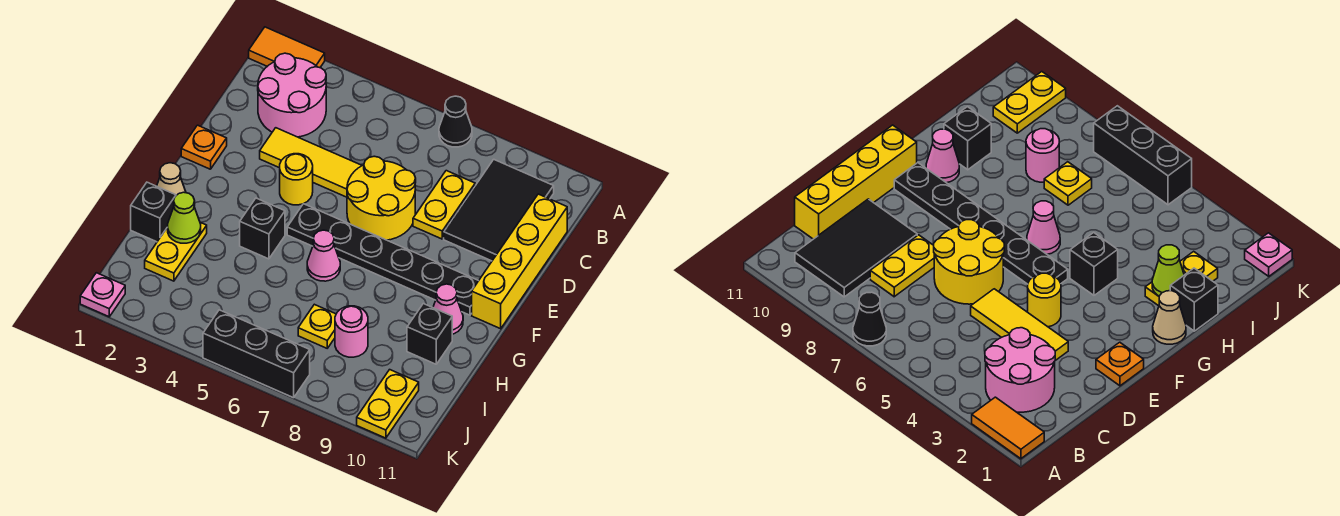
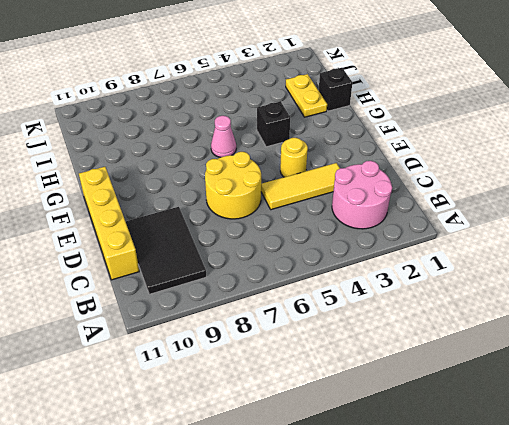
none -> orange tile A1:A2 level 1
none -> black cone A7 level 1
none -> yellow plate C8:D8 level 1

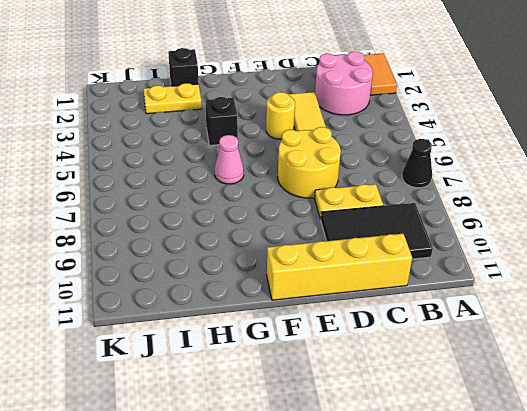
none -> orange plate E1 level 1
none -> black plate F5:F10 level 1
none -> tan cone G1 level 1

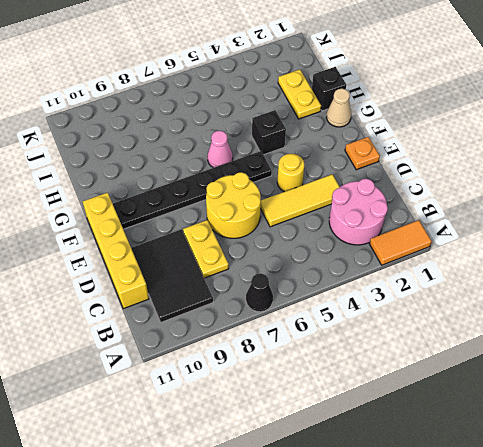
none -> pink cone G10 level 1
none -> black brick H10 level 1
none -> yellow plate I7 level 1

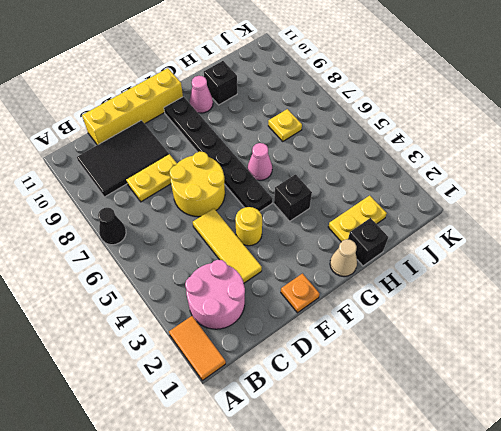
none -> pink round brick I8 level 1
none -> yellow plate J10:K10 level 1
none -> pink plate K1 level 1

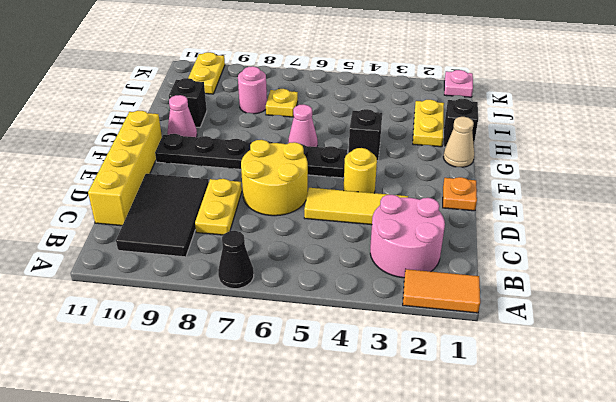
none -> black brick K5:K7 level 1
none -> lime cone H2 level 2

